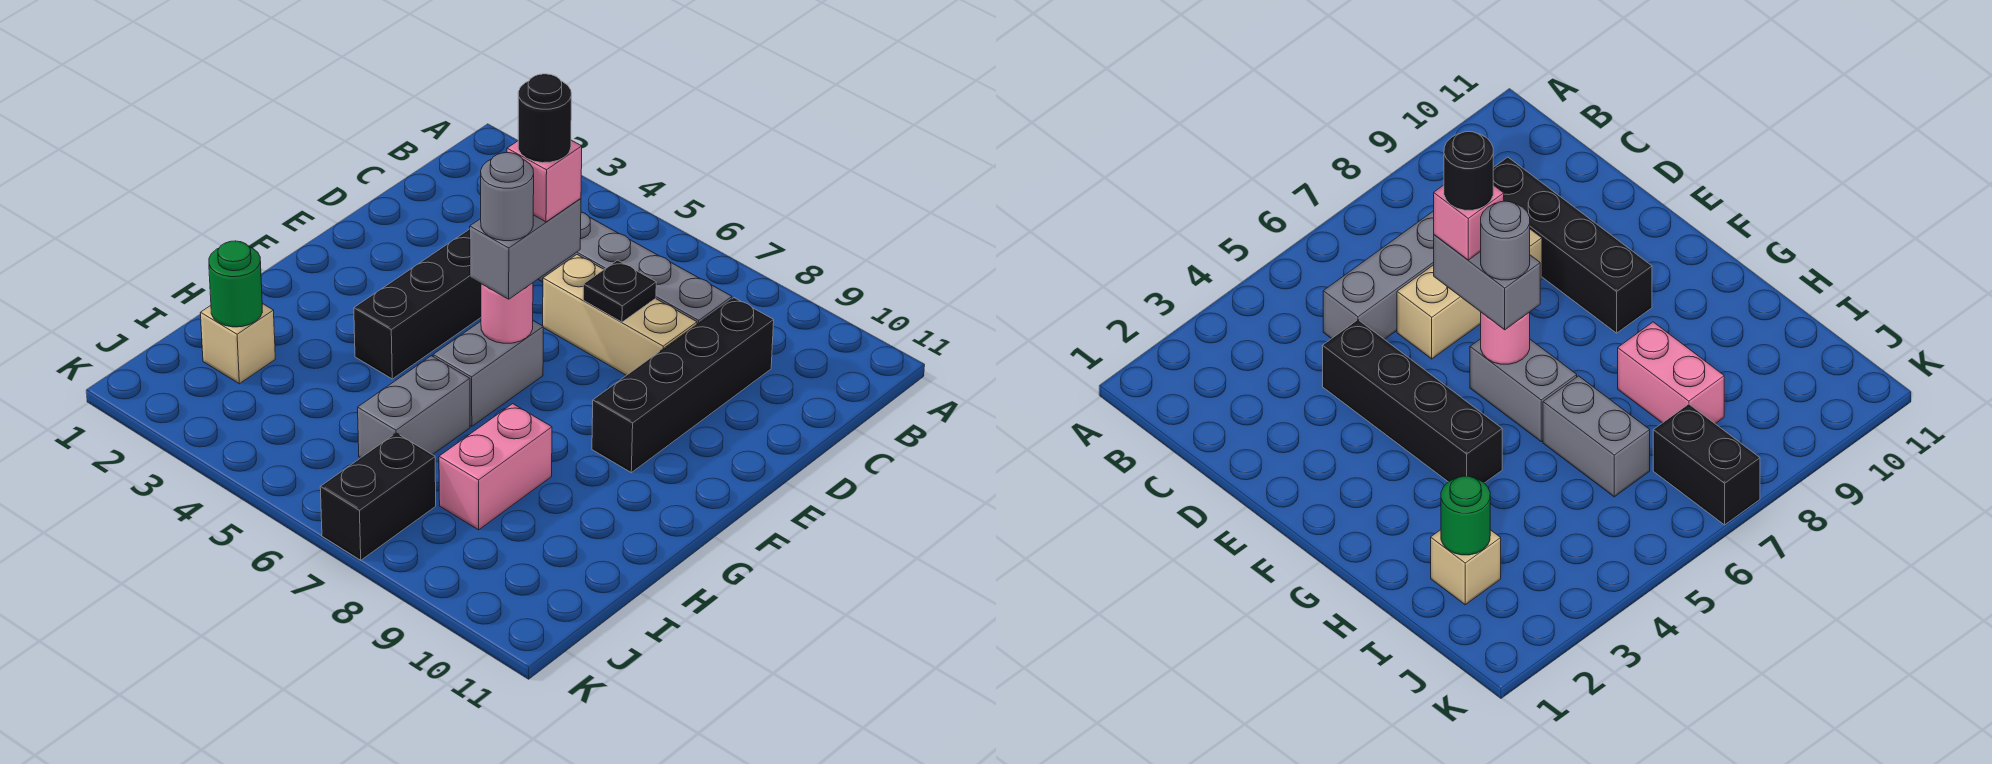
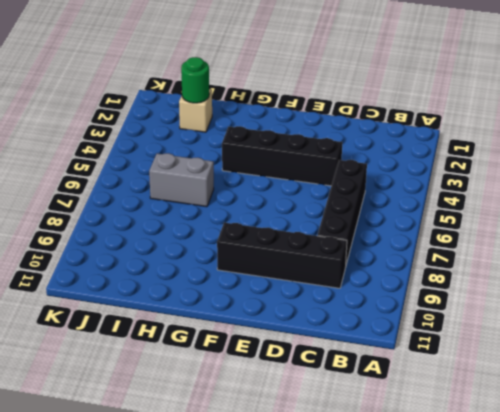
black brick C5:C8 level 1 -> grey brick C5:C8 level 1
none -> tan brick D6:D8 level 1
none -> grey brick F6:G6 level 1
none -> pink brick H8:I8 level 1

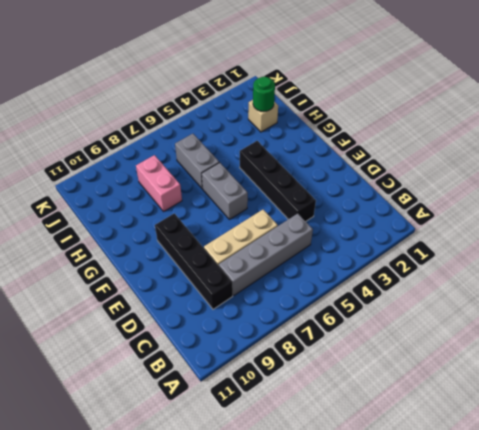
none -> black brick J7:K7 level 1
none -> black plate D7 level 2
none -> pink round brick F6 level 2

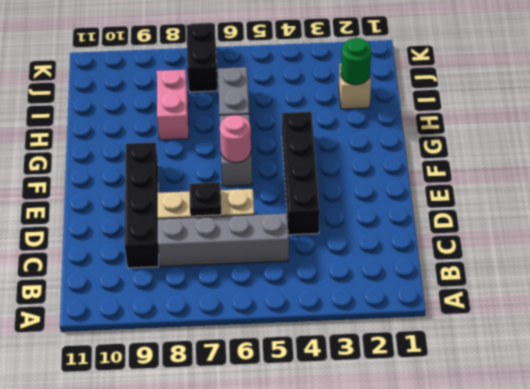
none -> grey brick E6:F6 level 3
none -> pink brick E6 level 4
none -> grey round brick F6 level 4

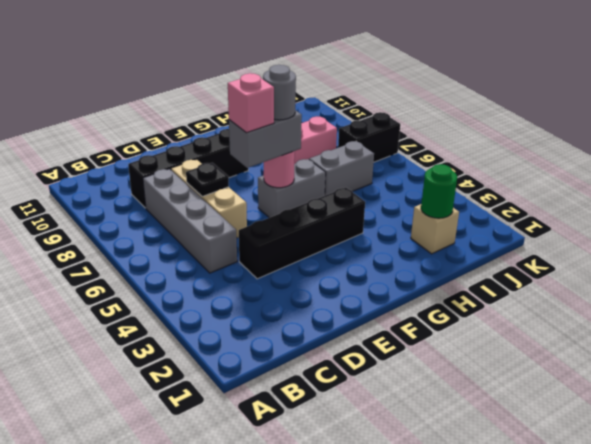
none -> black round brick E6 level 5

